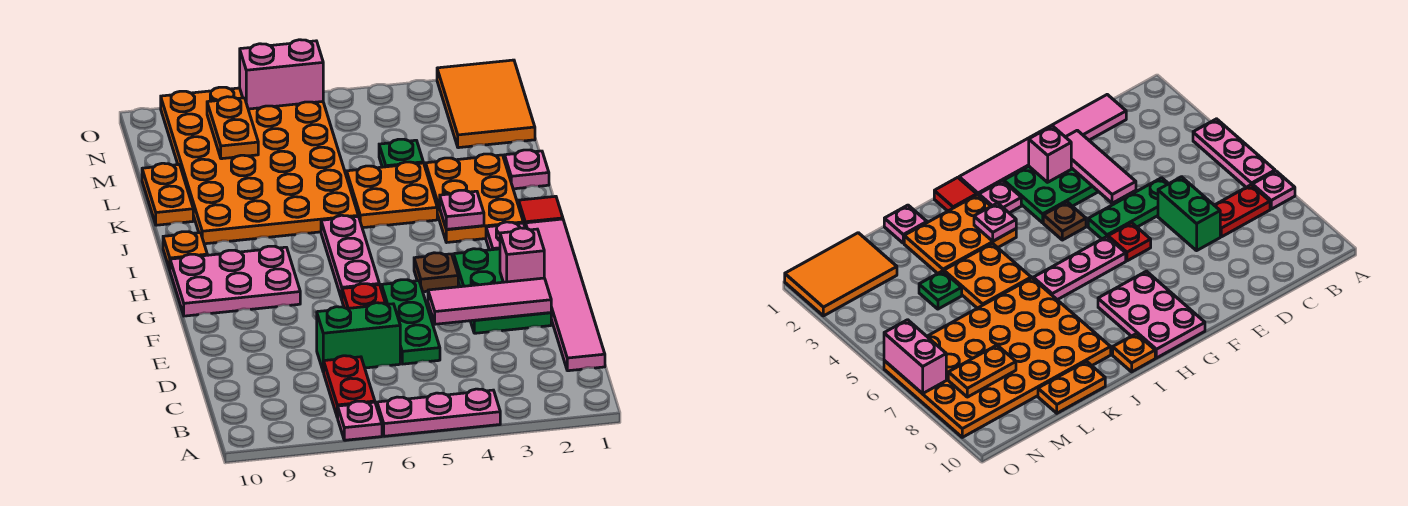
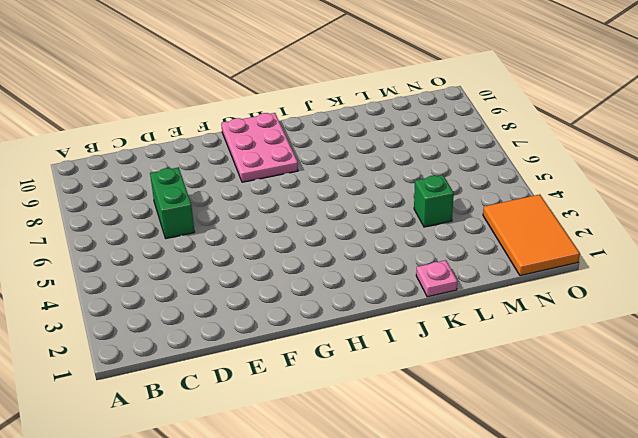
green brick L4 level 1 -> green plate L4 level 1
orange tile N1:O3 level 1 -> orange tile M1:O2 level 1
none -> pink plate A4:A6 level 1
none -> pink plate A7 level 1
none -> red plate B7:C7 level 1

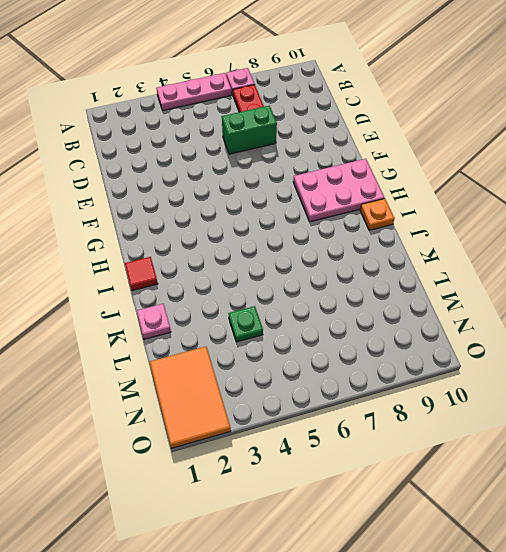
none -> pink tile C1:H1 level 1
none -> green plate D5:F5 level 1
none -> green plate E2:G3 level 1

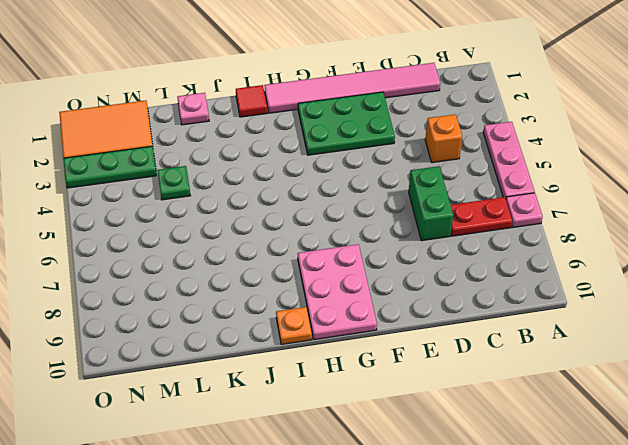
orange brick C4 level 1 -> none
green plate M3:O3 level 1 -> green plate D5:F5 level 1
none -> red plate F6 level 1
none -> brown plate G4 level 1
none -> pink plate G6:I6 level 1

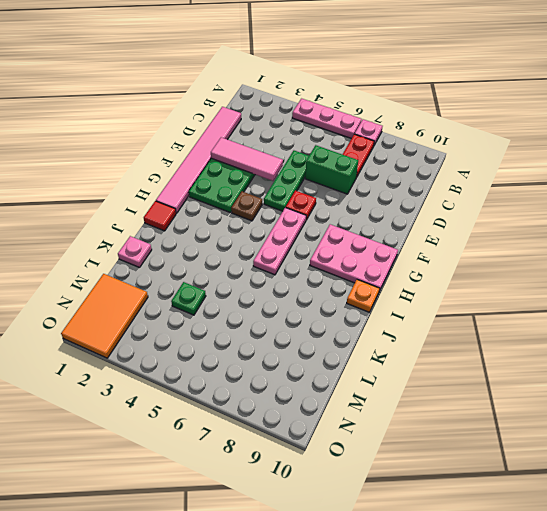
none -> pink plate H2 level 1
none -> orange plate I2:K3 level 1
none -> orange plate J4:K5 level 1

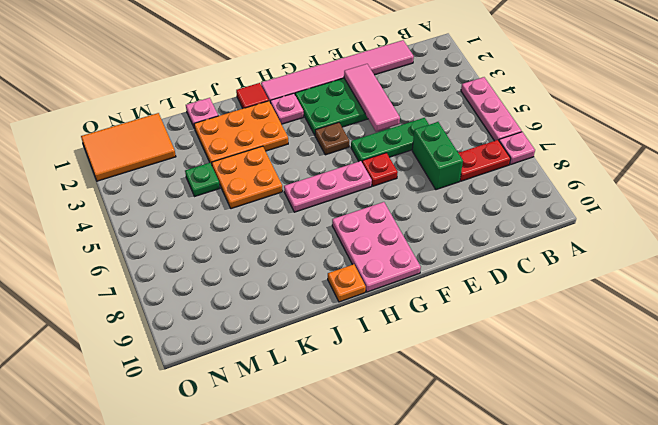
none -> orange plate J6:O9 level 1
none -> orange plate K10:L10 level 1
none -> pink brick F2 level 2

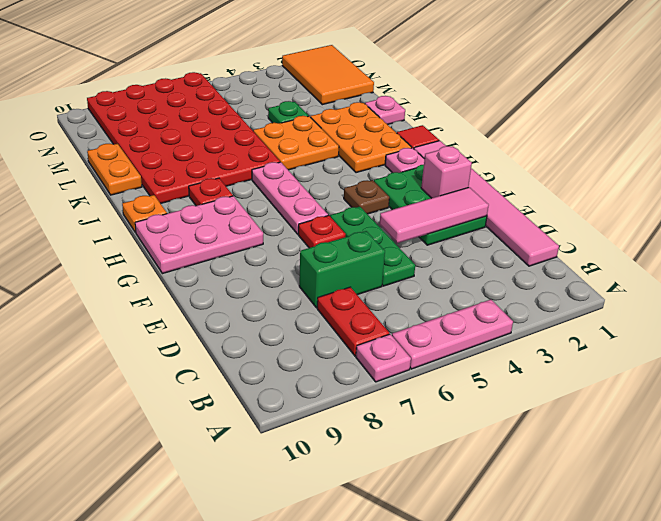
red plate I8 level 1 -> none
red plate J6:O9 level 1 -> orange plate J6:O9 level 1
none -> pink plate I3 level 2
none -> orange plate M8:N8 level 2
none -> pink brick O6:O7 level 2

